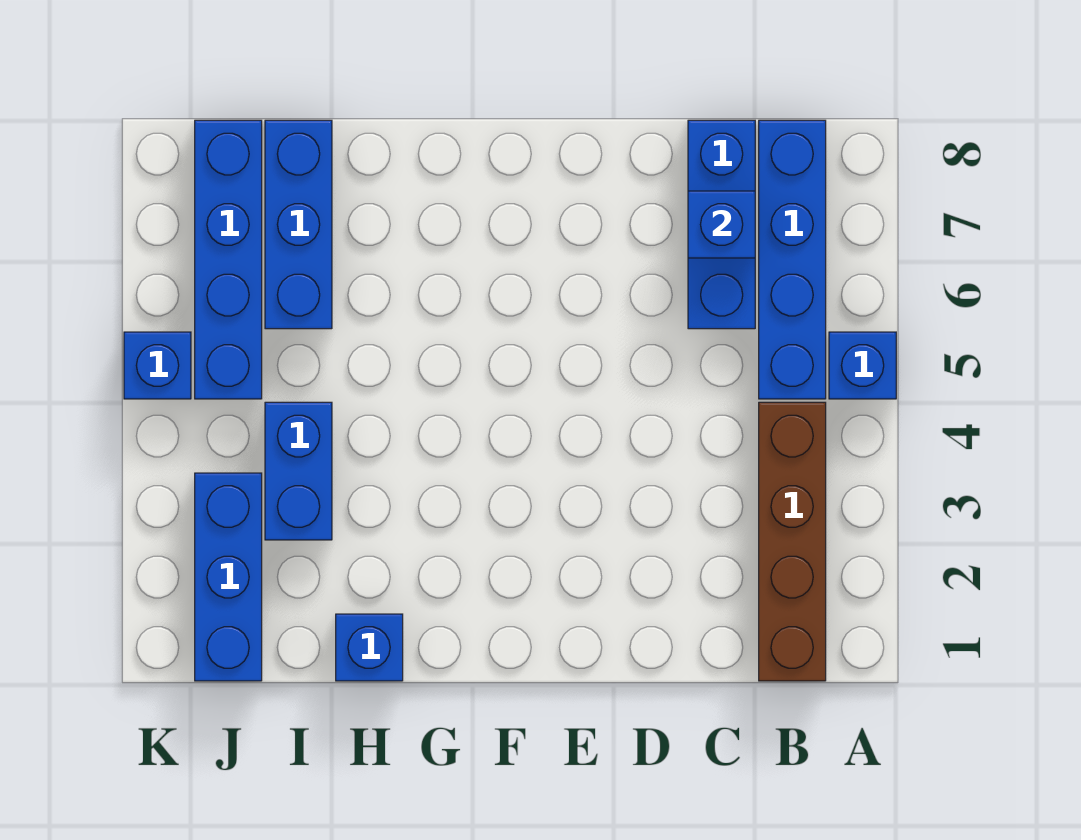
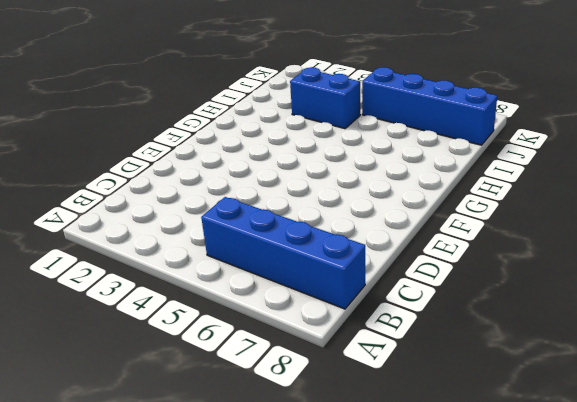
none -> blue brick A5 level 1
none -> brown brick B1:B4 level 1

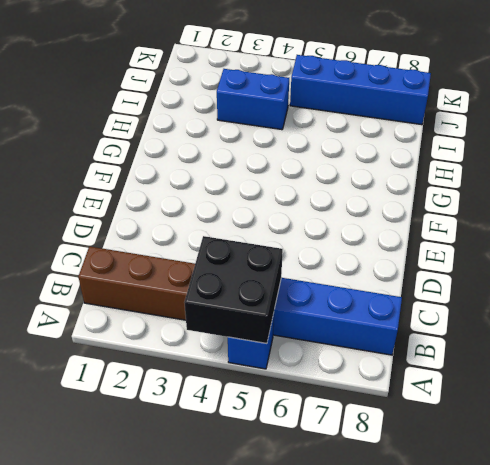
black brick A4:B5 level 2 -> none
none -> blue brick C6:C8 level 1
none -> blue brick H1 level 1

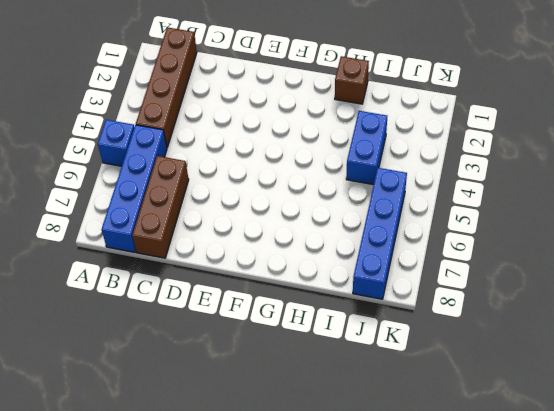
brown brick C6:C8 level 1 -> blue brick C6:C8 level 1
brown brick H1 level 1 -> blue brick H1 level 1
none -> blue brick I6:I8 level 1
none -> blue brick J1:J3 level 1

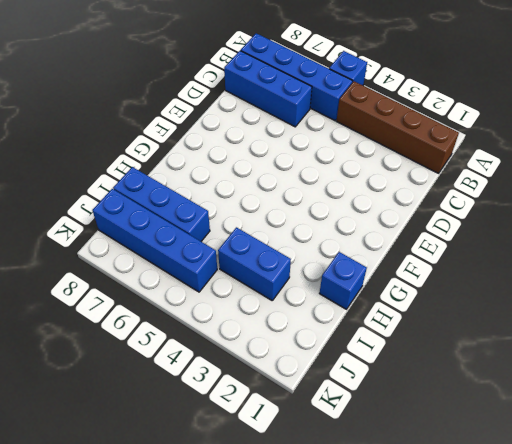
none -> blue brick J1:J3 level 1
none -> blue brick K5 level 1

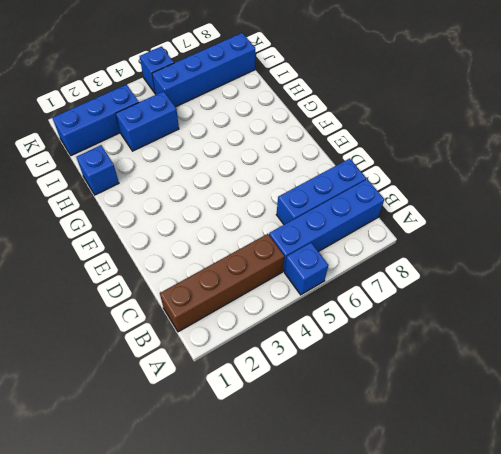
none -> blue brick I6:I8 level 1
none -> blue brick C7 level 2

